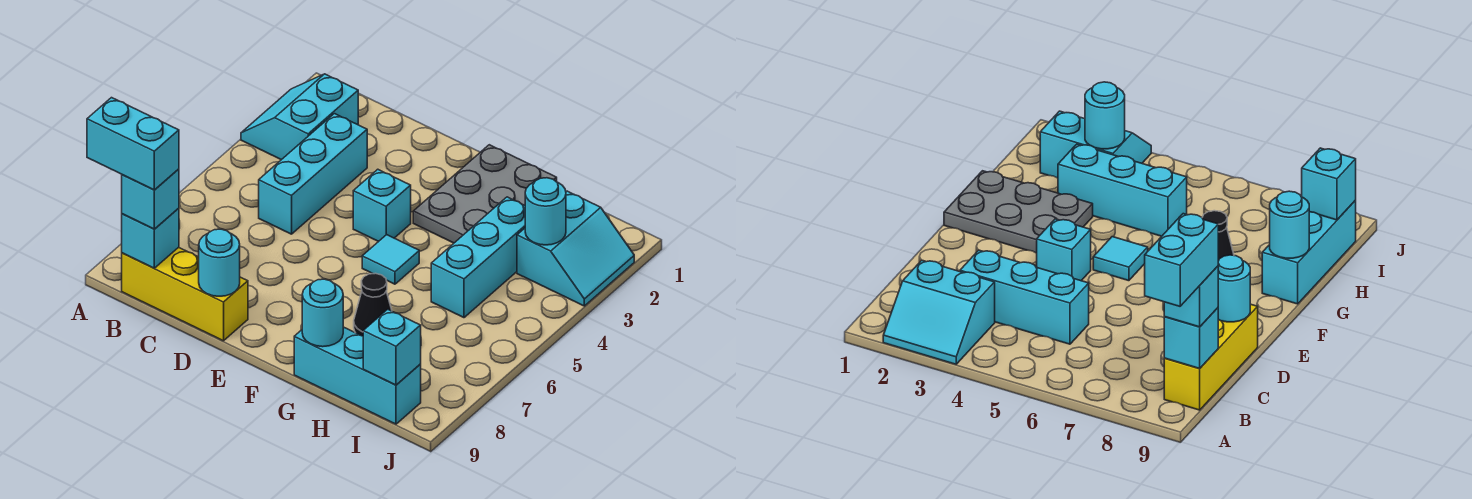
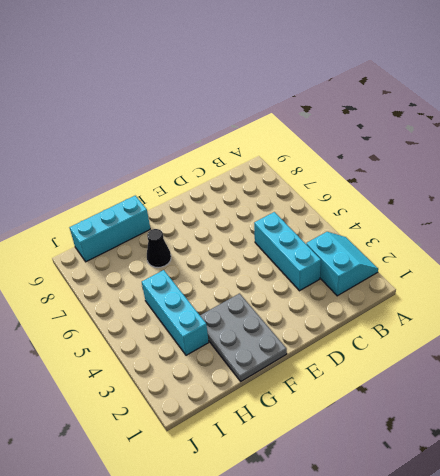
none -> yellow brick B9:D9 level 1
none -> cyan brick E4 level 1
none -> cyan tile F5 level 1

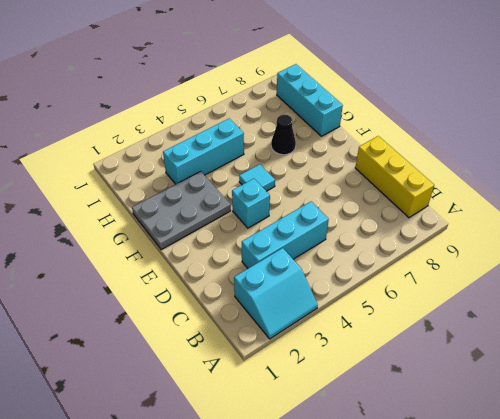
none -> cyan slope I2:J3 level 1 top I
none -> cyan brick B9 level 2
none -> cyan round brick D9 level 2

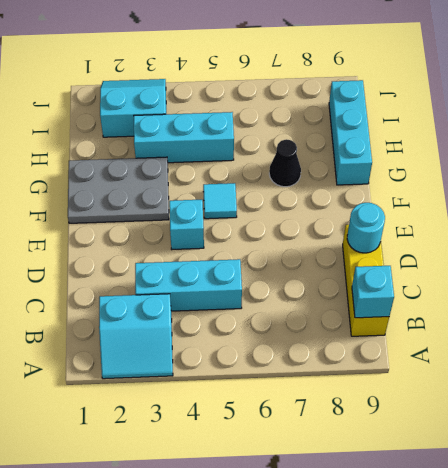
none -> cyan round brick G9 level 2
none -> cyan round brick I3 level 2
none -> cyan brick I9 level 2

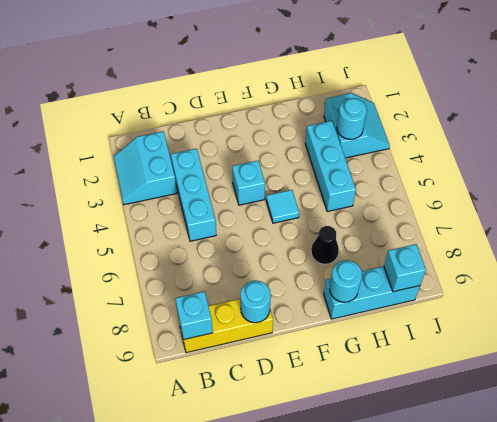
none -> grey plate F1:G3 level 1
none -> cyan brick B9 level 3
none -> cyan brick A9:B9 level 4

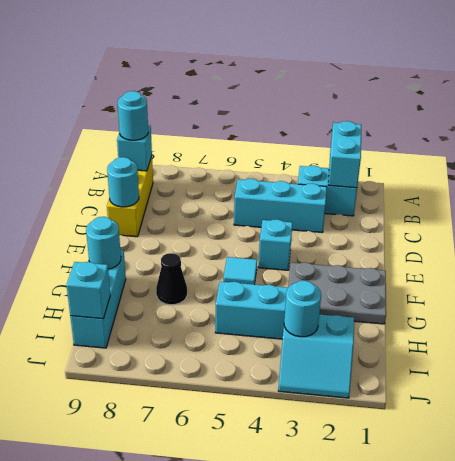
cyan brick A2:B2 level 2 -> cyan brick A9:B9 level 4
cyan round brick B9 level 3 -> cyan brick B9 level 3

